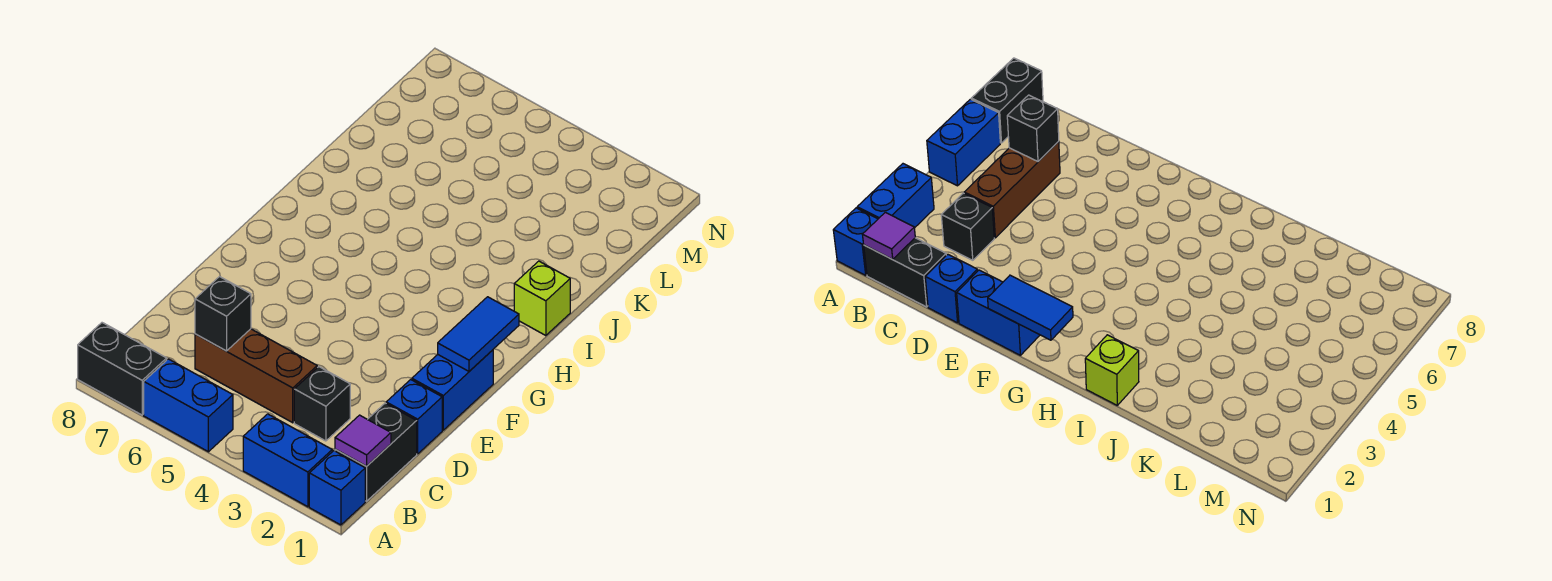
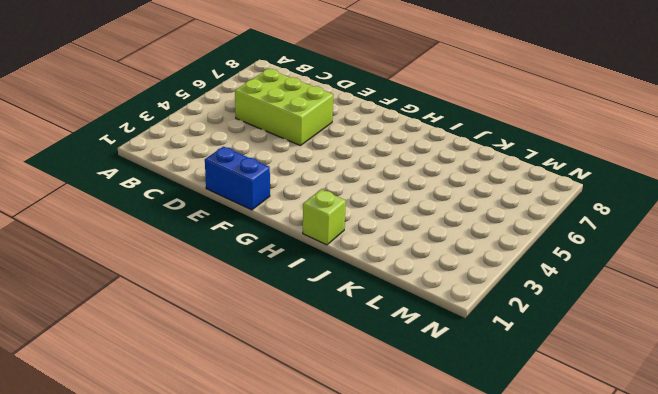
lime brick C5:E6 level 1 -> brown brick C4:C6 level 1
none -> blue brick A1 level 1
none -> blue brick A2:A3 level 1
none -> blue brick A5:A6 level 1

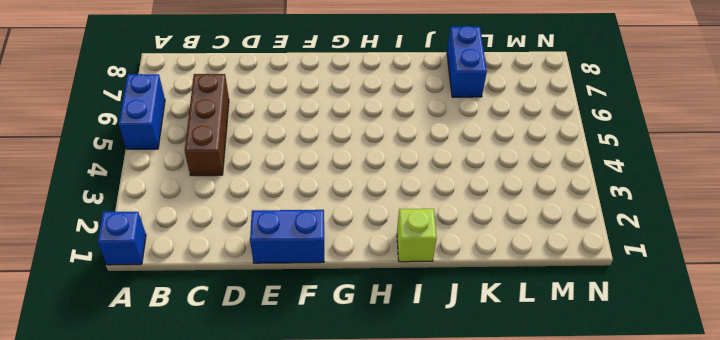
blue brick K7:K8 level 1 -> blue brick A2:A3 level 1
none -> black brick A7:A8 level 1
none -> black brick B1:C1 level 1
none -> black brick C3 level 1

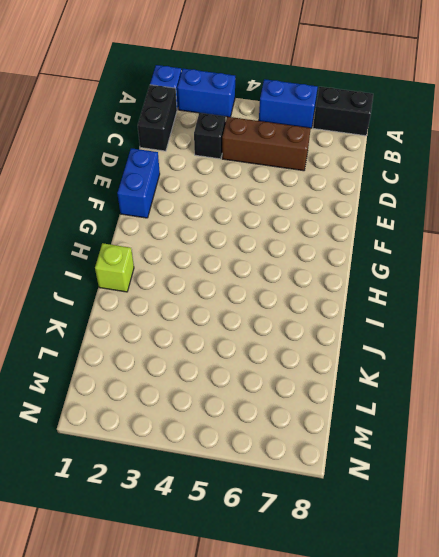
none -> blue brick D1 level 1
none -> purple tile B1 level 2
none -> black brick C6 level 2

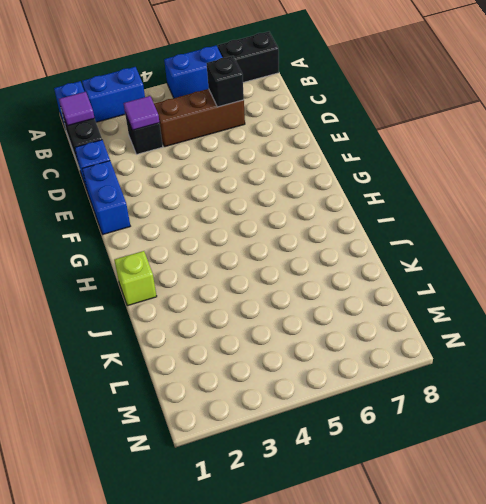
purple tile C3 level 2 -> none
none -> blue tile F1:G1 level 2

